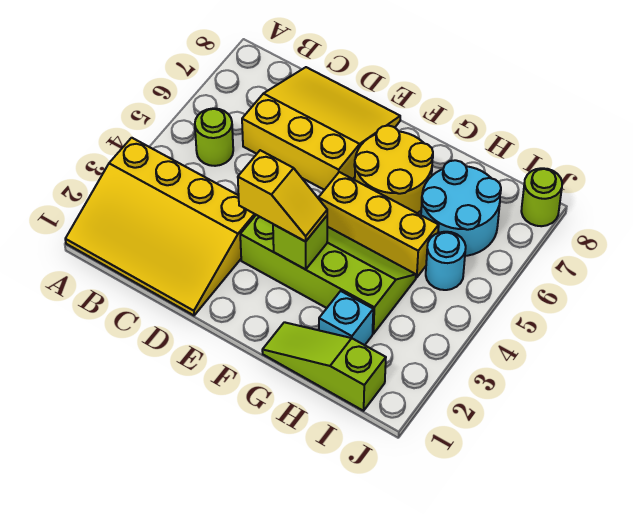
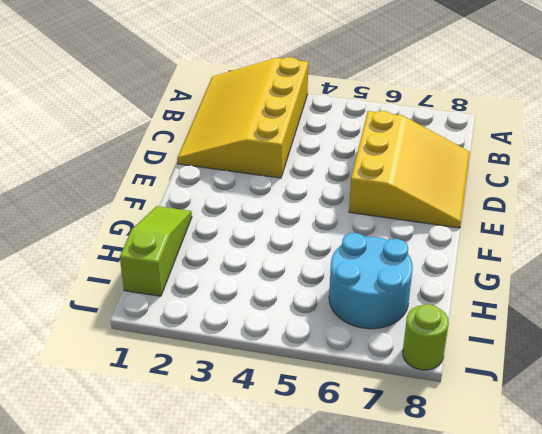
none -> lime round brick B5 level 1
none -> lime slope E3:H4 level 1 top 3
none -> yellow brick F5:H5 level 1

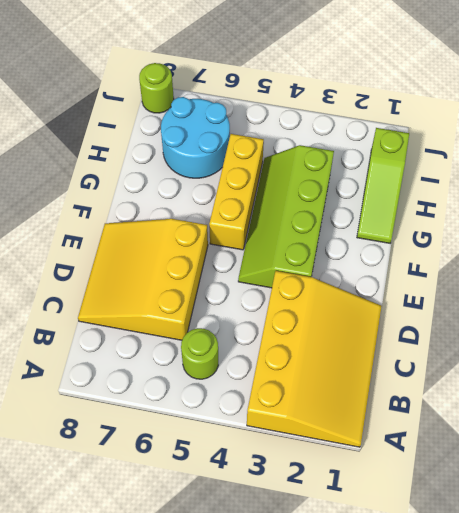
none -> yellow round brick F6:G7 level 1
none -> cyan brick H2 level 1
none -> cyan round brick I5 level 1

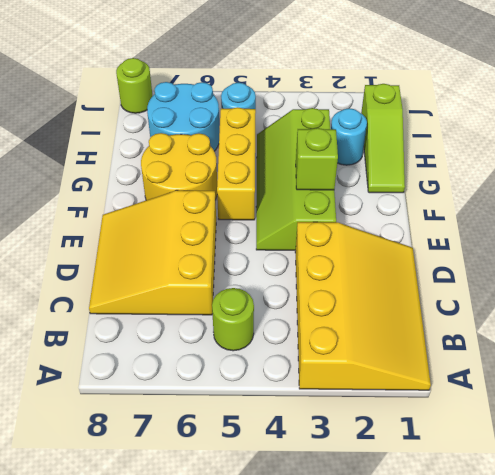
cyan round brick H2 level 1 -> cyan brick H2 level 1
none -> yellow slope E3:F3 level 3 top E

